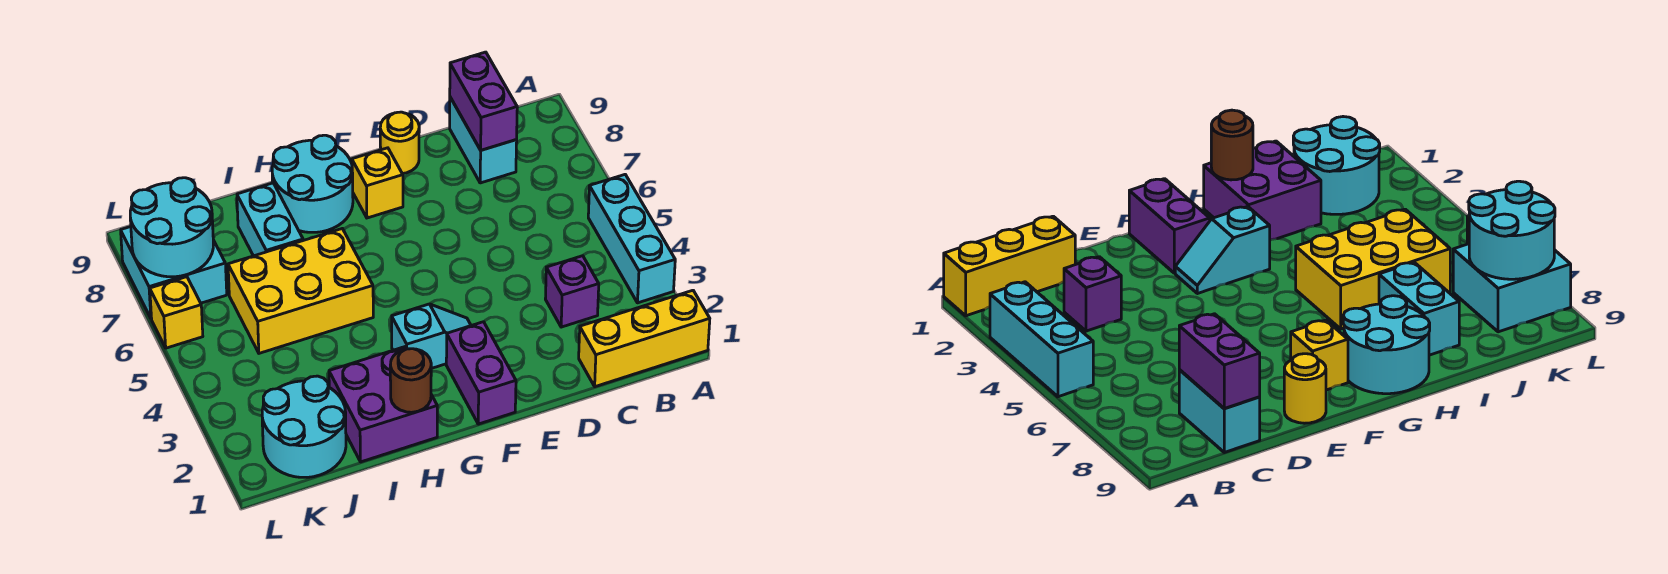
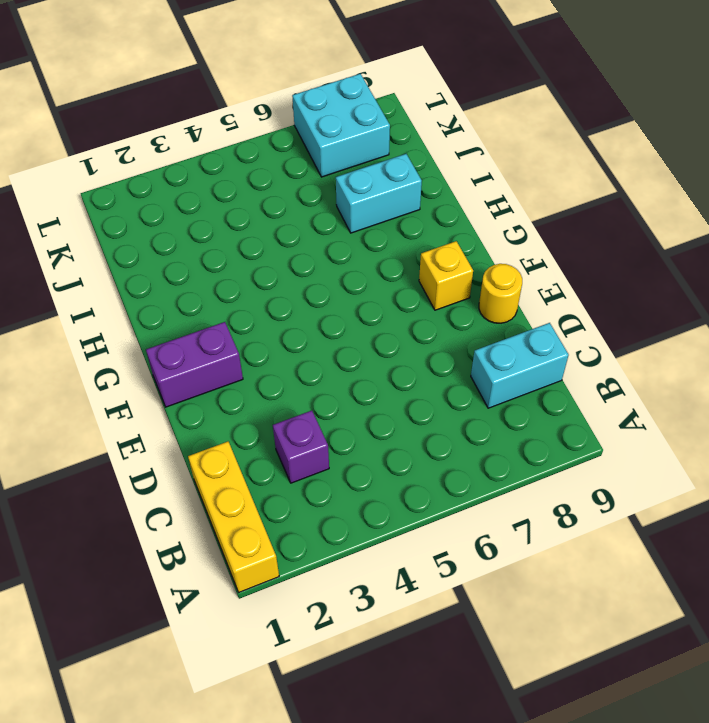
none -> cyan brick A3:A5 level 1
none -> cyan slope F3:G3 level 1 top G
none -> cyan round brick G8:H9 level 1

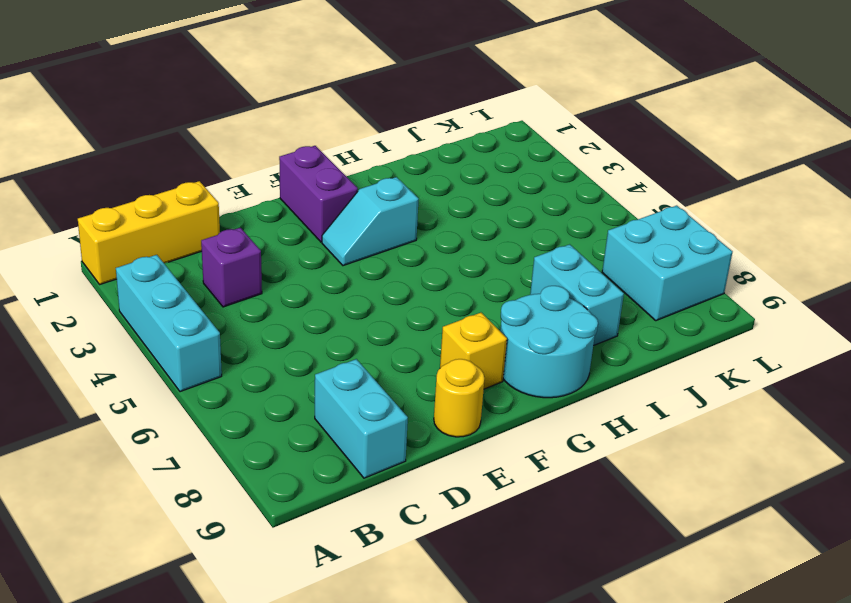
none -> purple brick H1:I2 level 1
none -> yellow brick H5:J6 level 1
none -> cyan round brick J1:K2 level 1

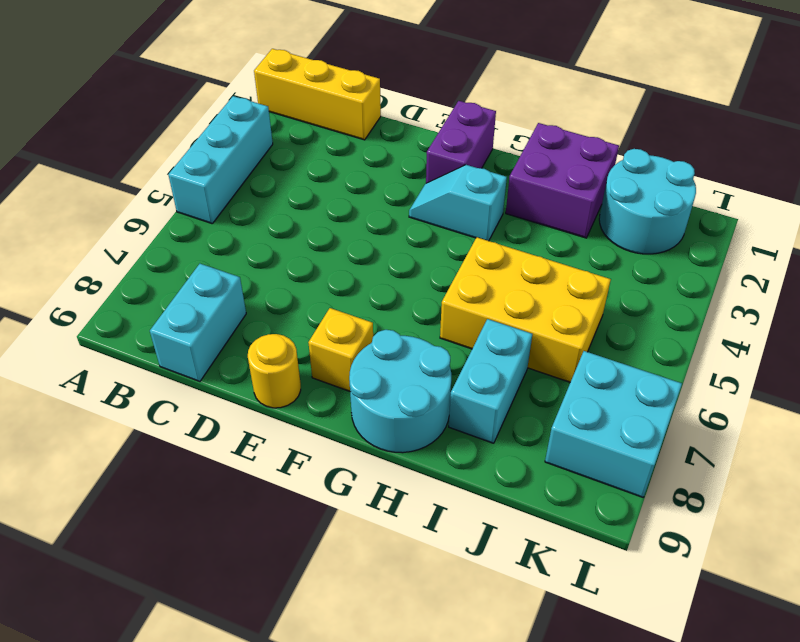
none -> purple brick C3 level 1
none -> yellow brick L6 level 1
none -> purple brick C8:C9 level 2

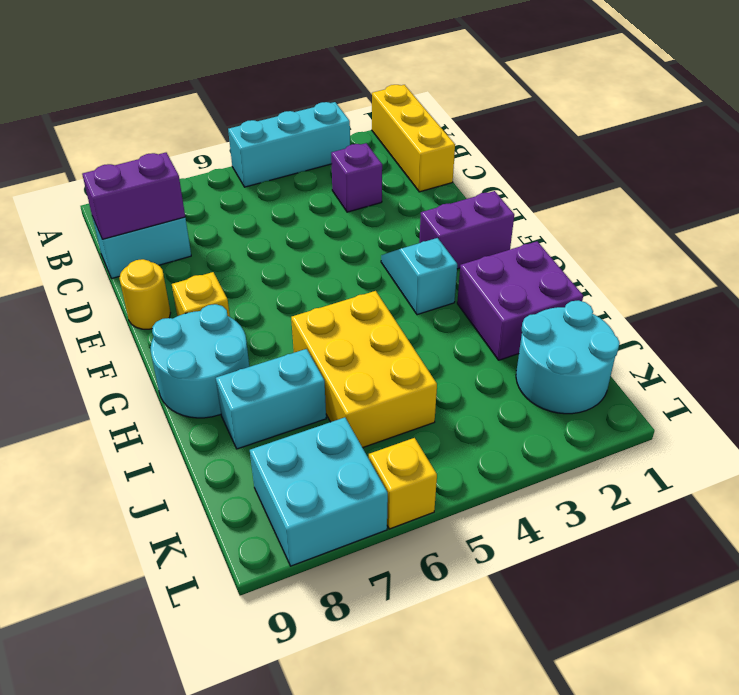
none -> brown round brick H1 level 2
none -> cyan round brick K7:L8 level 2

